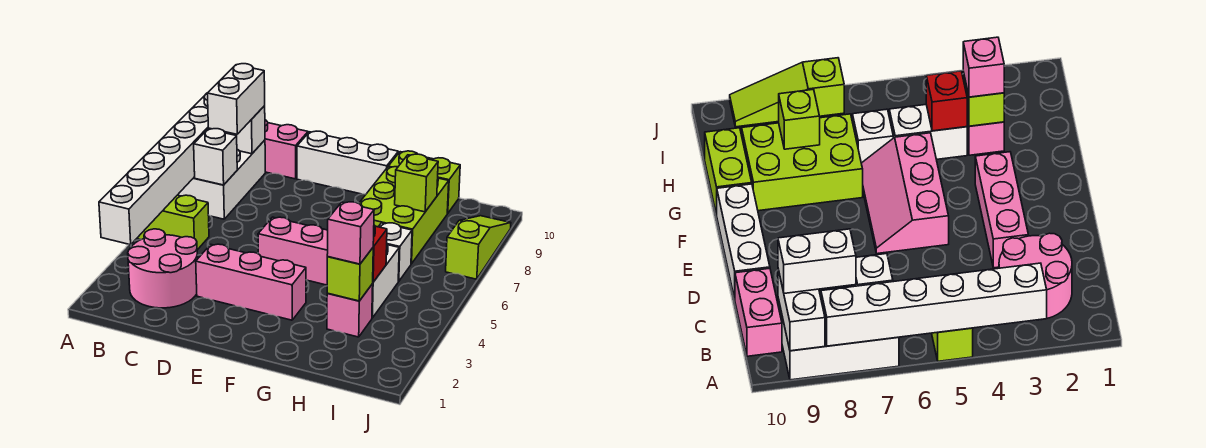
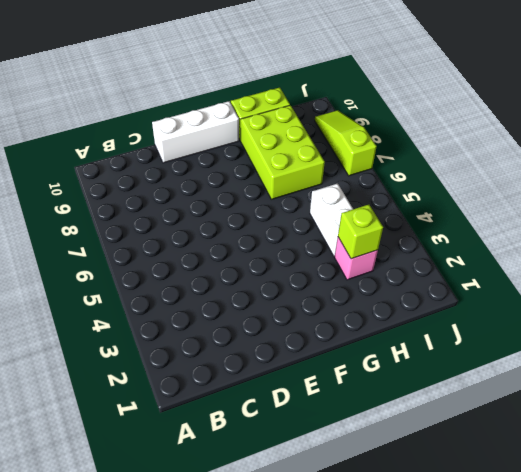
none -> lime brick A5:B5 level 1
none -> white brick A7:B9 level 1
none -> pink round brick B2:C3 level 1

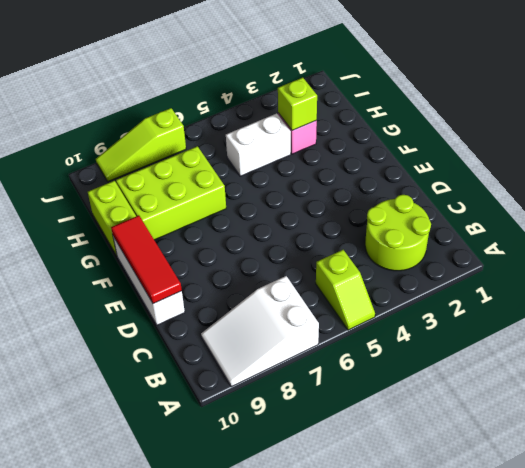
lime slope A5:B5 level 1 top B -> lime brick A5:B5 level 1
white slope A7:B9 level 1 top 7 -> white brick A7:B9 level 1
lime round brick B2:C3 level 1 -> pink round brick B2:C3 level 1
red tile D10:F10 level 2 -> none
none -> pink brick B10:C10 level 1
none -> pink brick D3:F3 level 1
none -> pink slope E5:G6 level 1 top 5

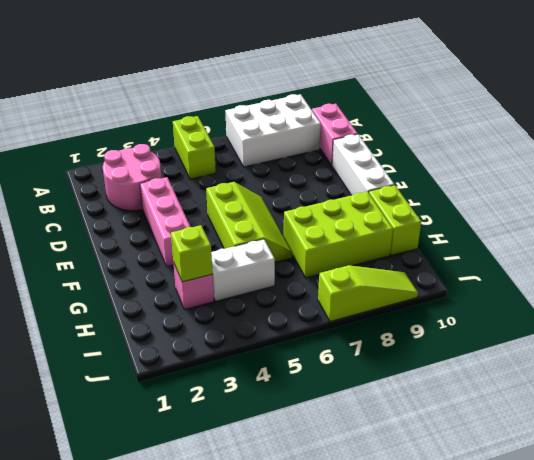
lime slope E5:G6 level 1 top 5 -> pink slope E5:G6 level 1 top 5
none -> white brick H6 level 1
none -> white brick A3:A8 level 2
none -> white brick A9:B9 level 2

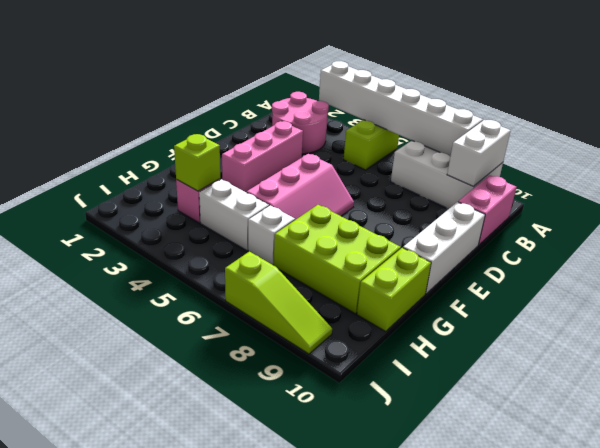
none -> white brick B7 level 2
none -> red brick H4 level 2
none -> lime brick H8 level 2

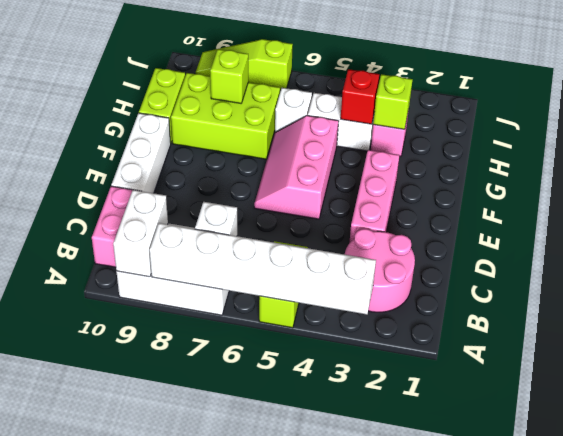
none -> white brick B8:B9 level 3
none -> pink brick H3 level 3

